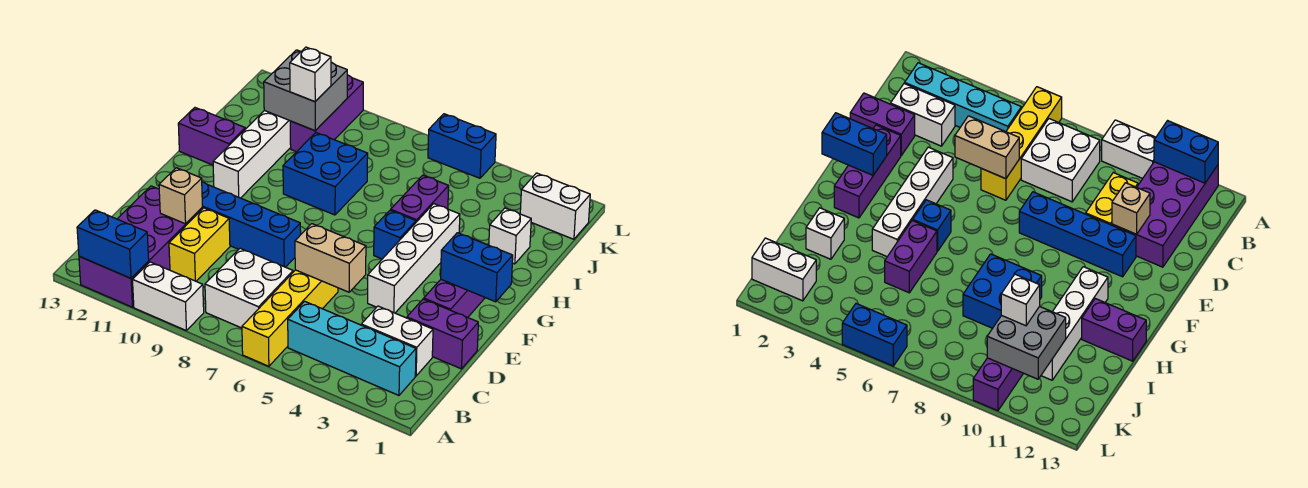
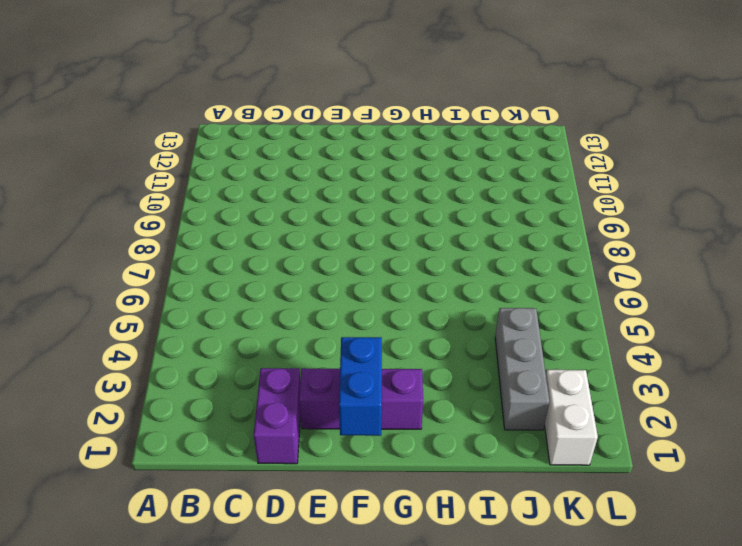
grey brick J2:J4 level 1 -> none
none -> yellow brick A6:D6 level 1
none -> white brick A9:A10 level 1
none -> purple brick A11:D12 level 1

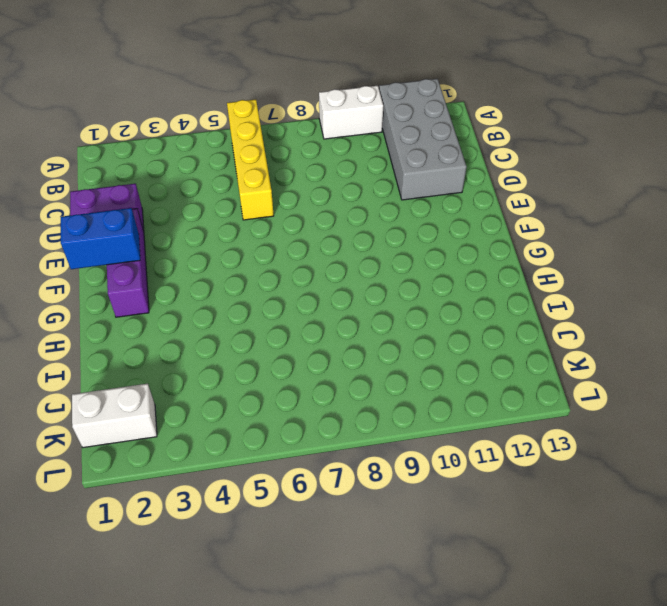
grey brick A11:D12 level 1 -> purple brick A11:D12 level 1
none -> cyan brick B2:B5 level 1
none -> white brick B7:C8 level 1
none -> white brick C2:C3 level 1

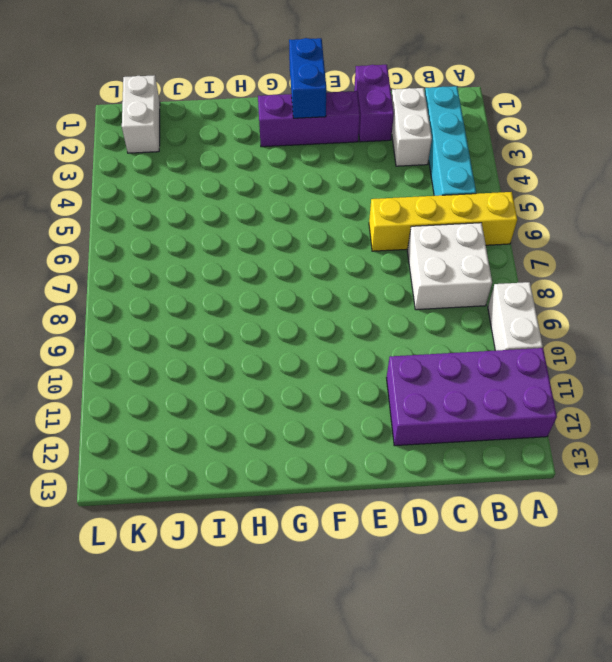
none -> yellow brick C10:D10 level 1
none -> white brick E4:H4 level 1
none -> blue brick E8:E11 level 1

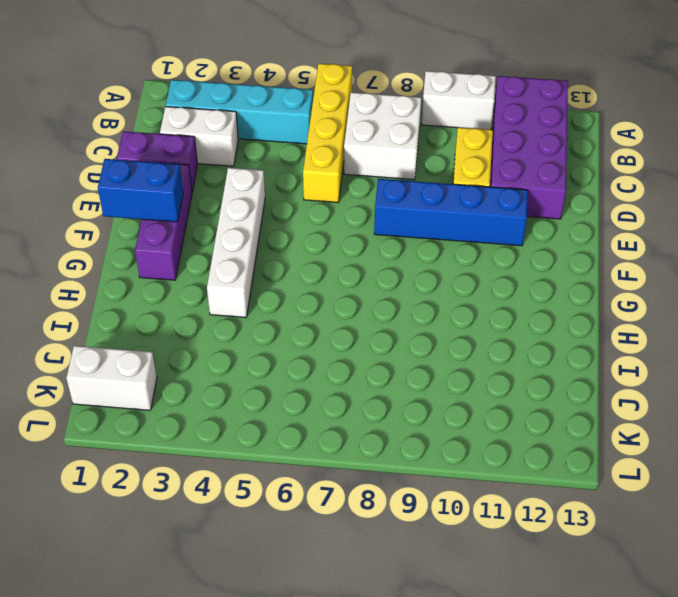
none -> blue brick G5 level 1
none -> white brick G11:J11 level 1
none -> purple brick H5:I5 level 1

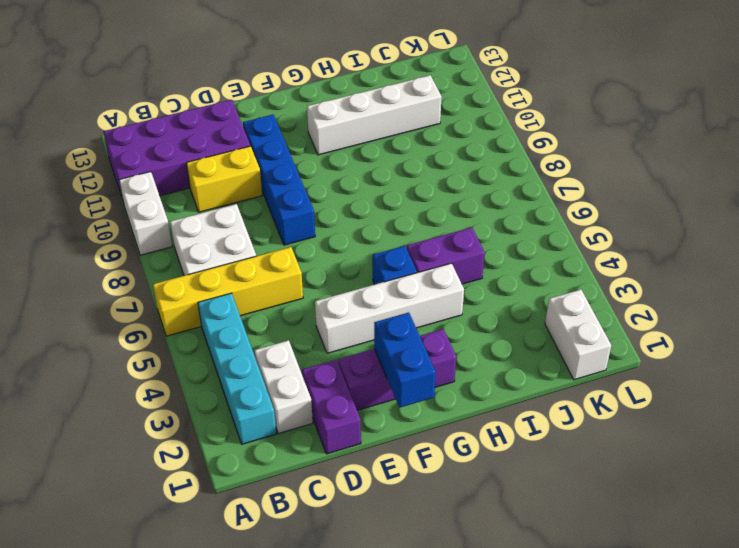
none -> blue brick H8:I9 level 1
none -> purple brick H12:H13 level 1
none -> white brick I2 level 1

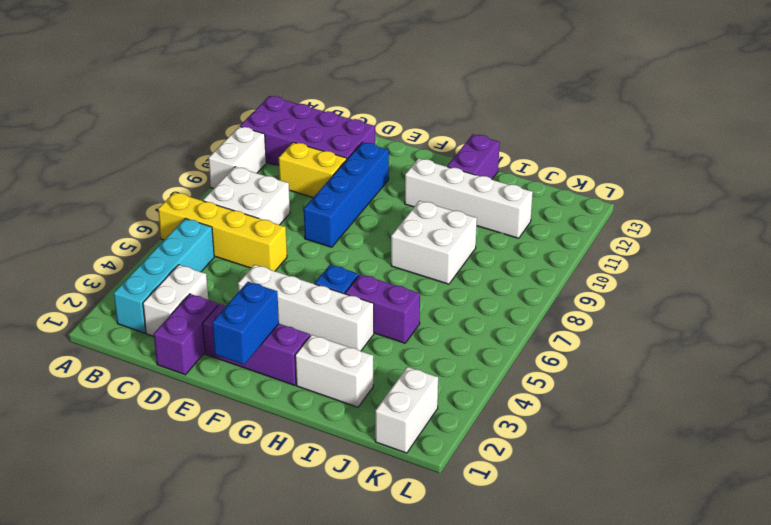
white brick H2:I2 level 1 -> white brick I2 level 1
white brick H8:I9 level 1 -> blue brick H8:I9 level 1
none -> purple brick J10:L10 level 1
none -> blue brick L5:L6 level 1
none -> blue brick A11:A12 level 2

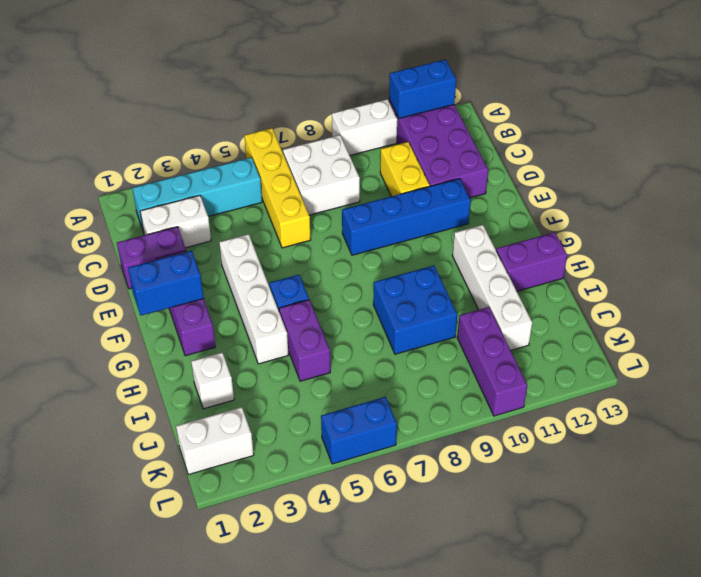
none -> tan brick D5:D6 level 2
none -> tan brick D11 level 2
none -> grey brick J10:K11 level 2

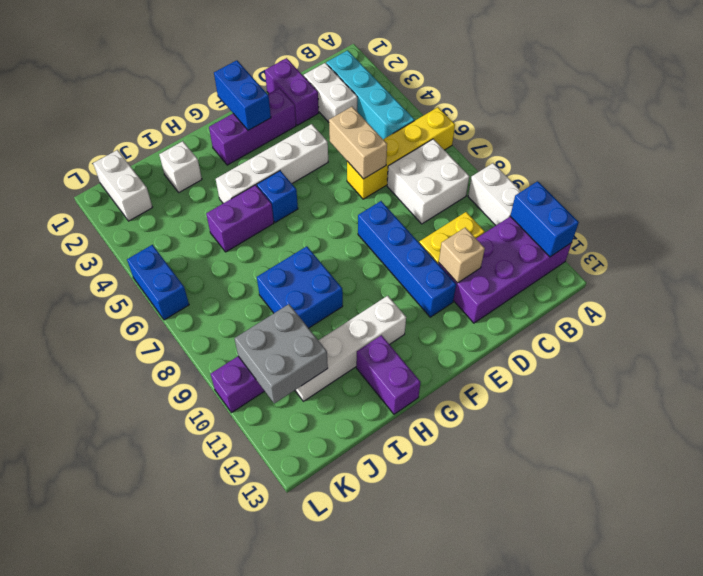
none -> white brick J10 level 3

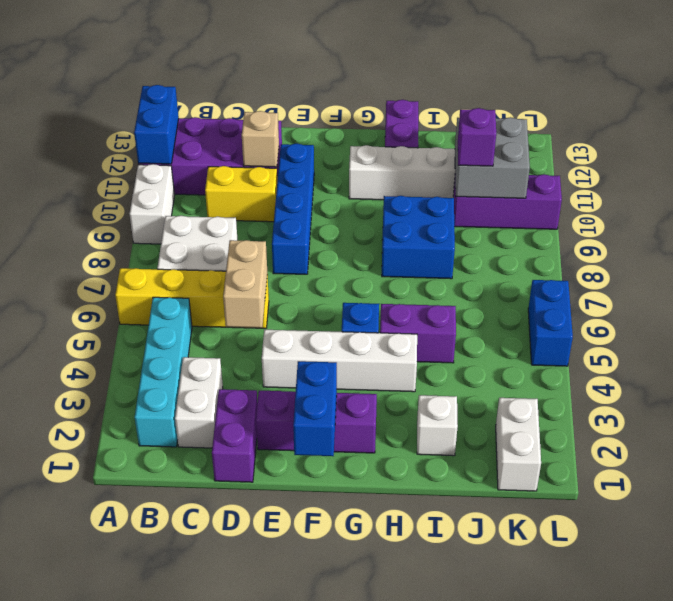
purple brick J10 level 3 -> white brick J10 level 3

